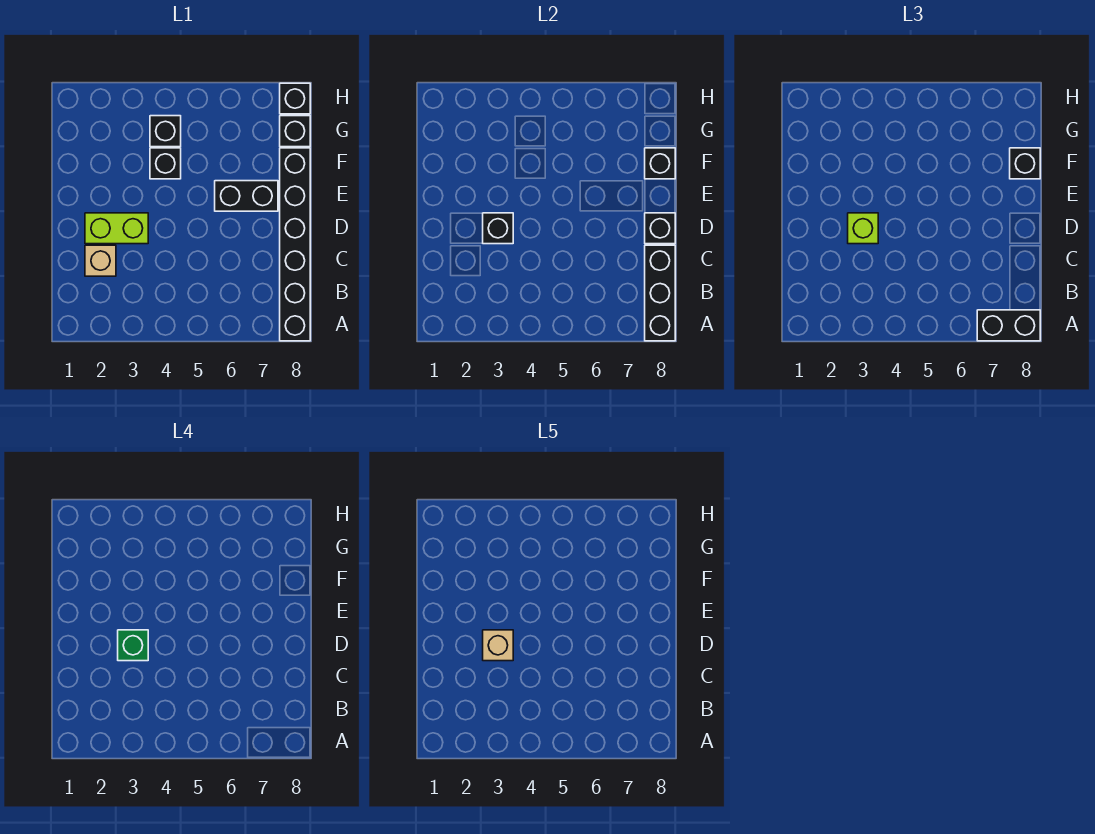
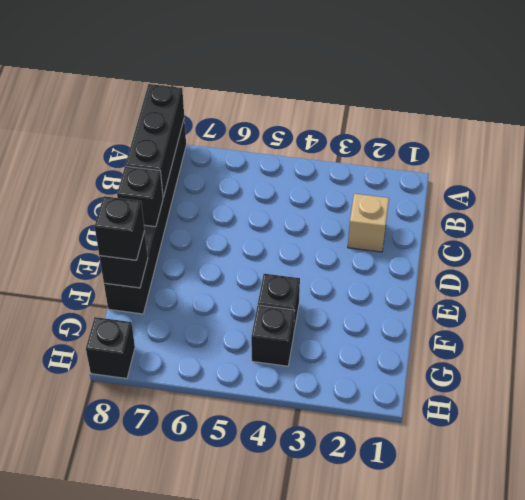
none -> lime brick D2:D3 level 1
none -> black brick E6:E7 level 1
none -> black brick G8 level 1

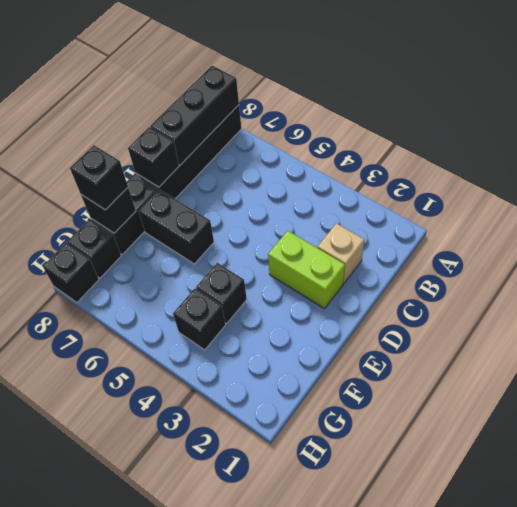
none -> black brick D3 level 2
none -> black brick A7:A8 level 3
none -> lime brick D3 level 3

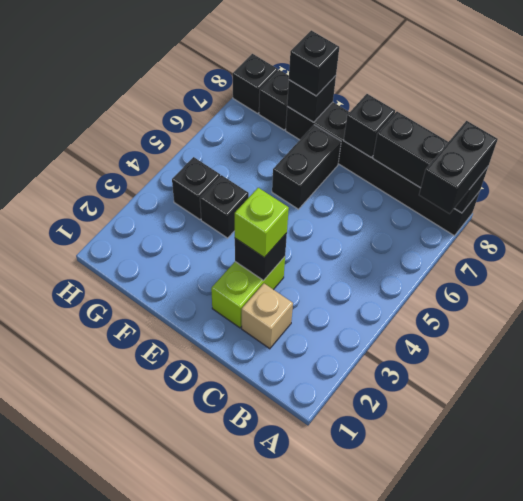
none -> green brick D3 level 4
none -> tan brick D3 level 5

